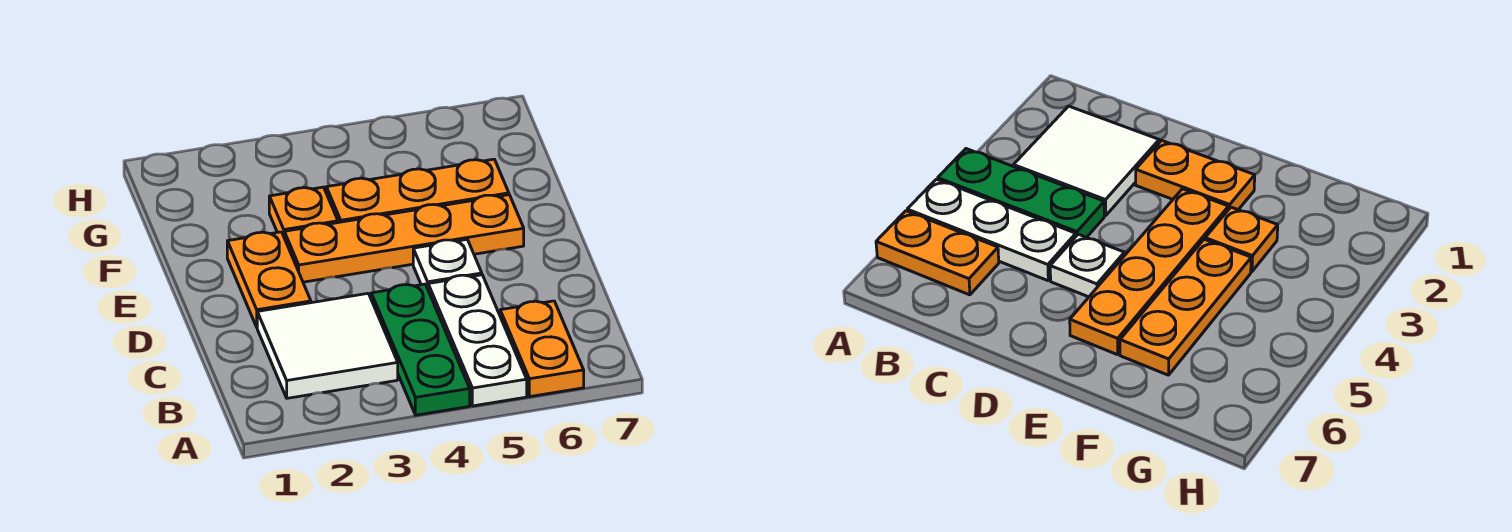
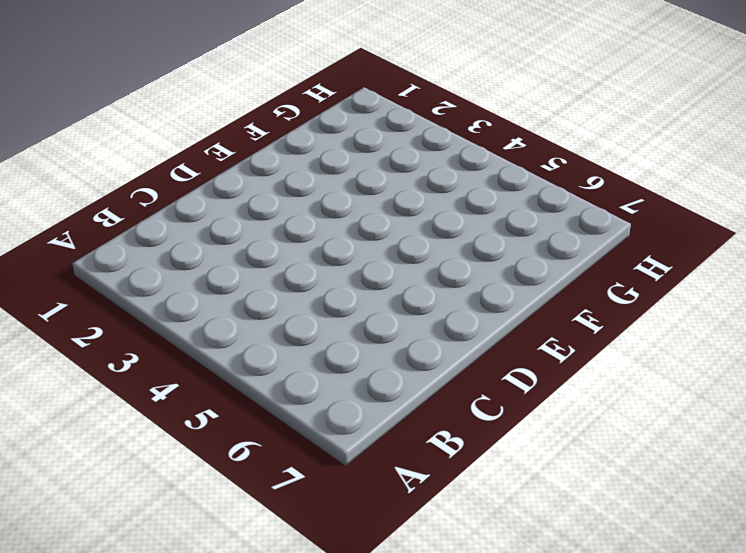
none -> green plate A4:C4 level 1
none -> white plate A5:C5 level 1

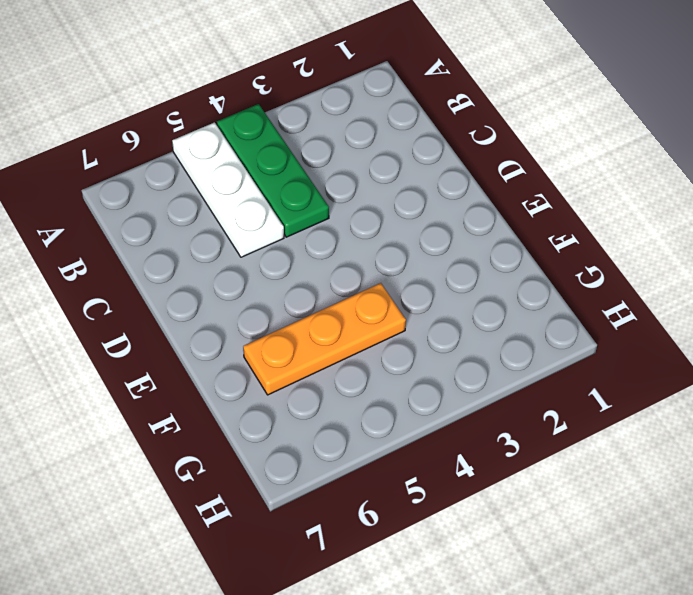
none -> orange plate A6:B6 level 1
none -> white tile B2:C3 level 1

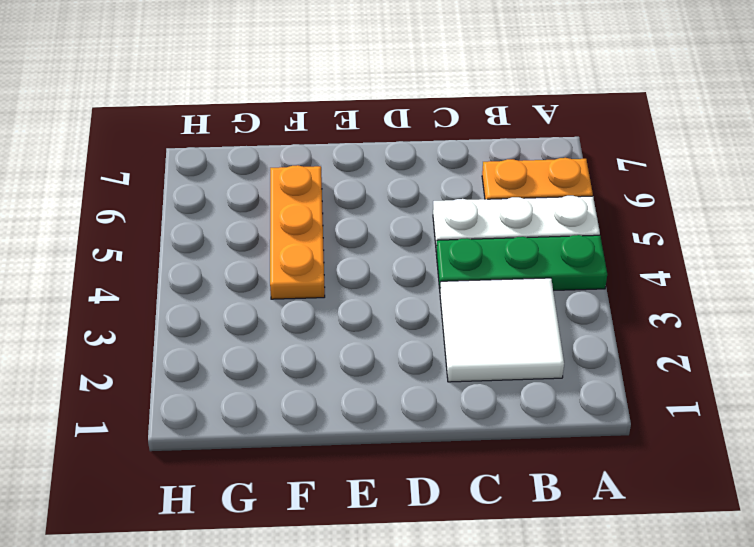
none -> orange plate D2:E2 level 1
none -> white plate D5 level 1

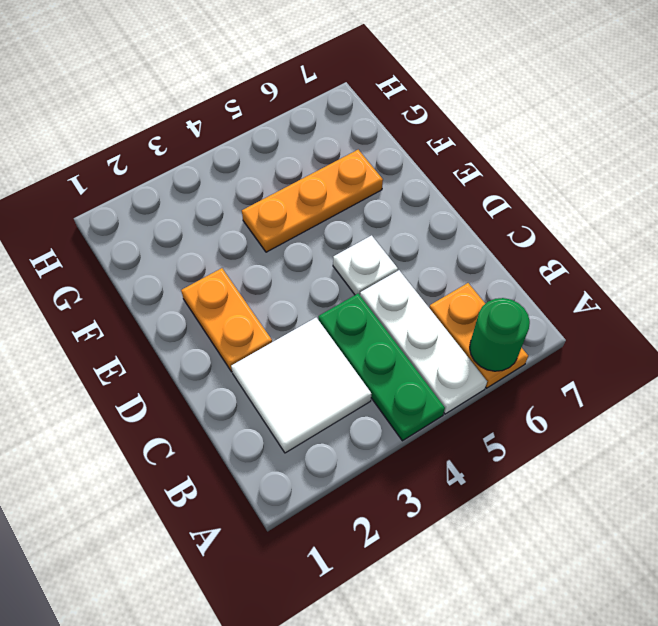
green round brick A6 level 2 -> none
none -> orange plate E3:E6 level 1
none -> orange plate F3 level 1

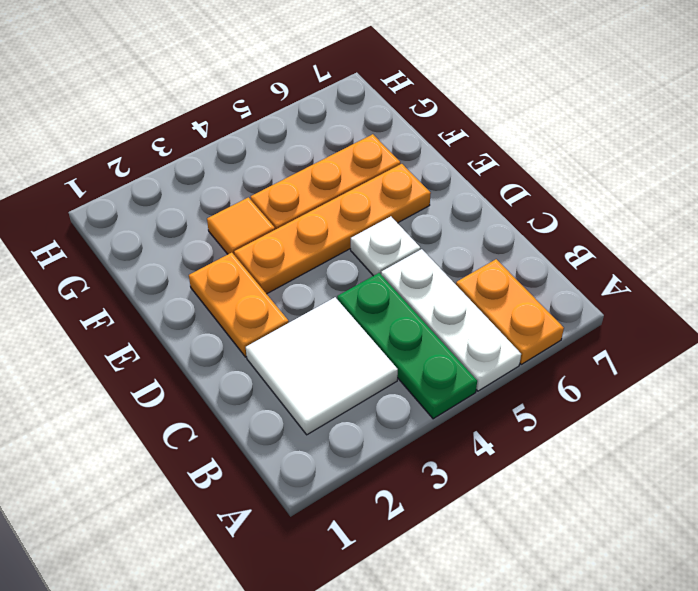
orange tile F3 level 1 -> orange plate F3 level 1

